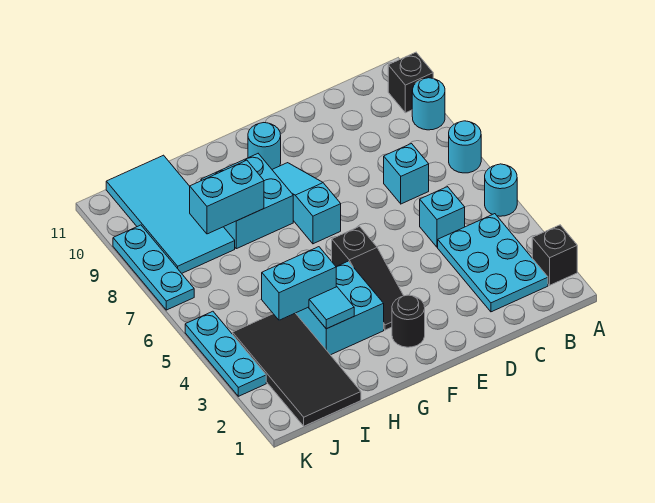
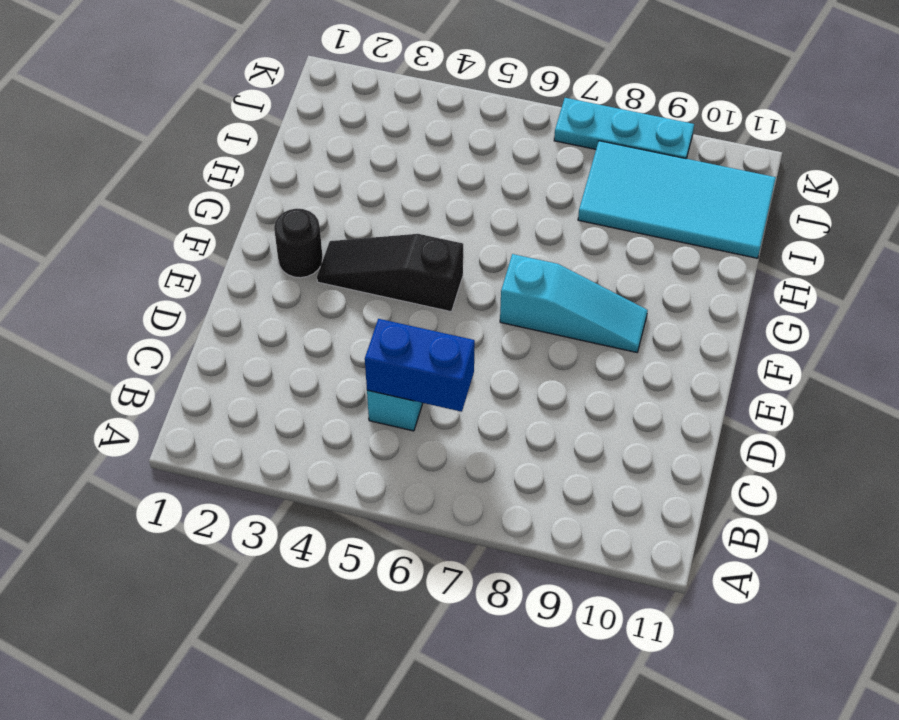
blue brick C5:C6 level 2 -> none
none -> black brick A2 level 1
none -> cyan round brick A5 level 1
none -> cyan round brick A7 level 1

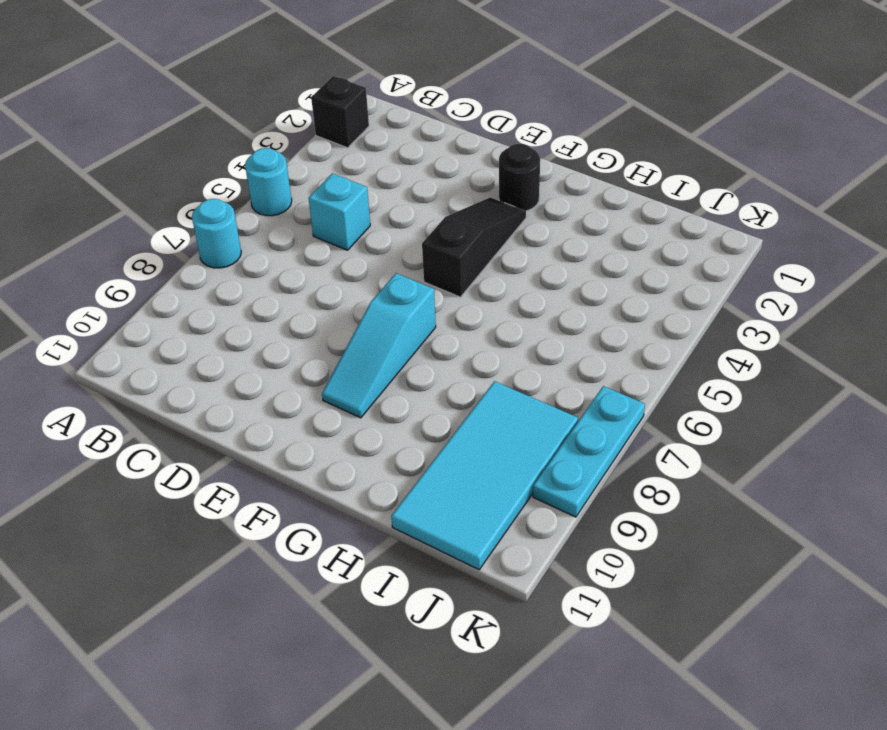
none -> cyan round brick A9 level 1
none -> black brick A10 level 1
none -> cyan plate B2:C4 level 1

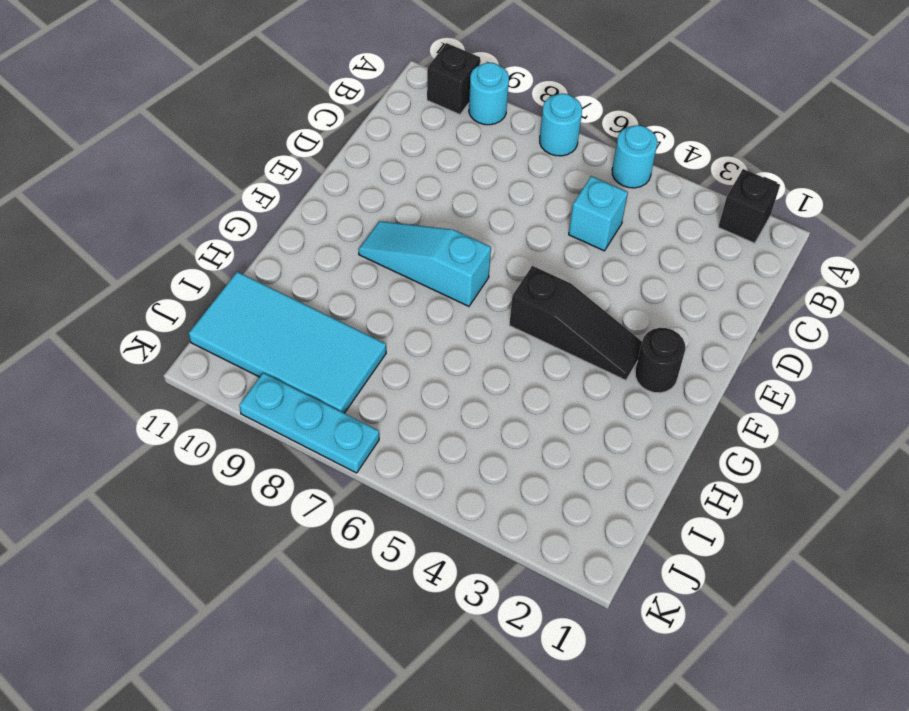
none -> cyan plate B2:C4 level 1
none -> cyan brick C7 level 1
none -> cyan round brick F10 level 1

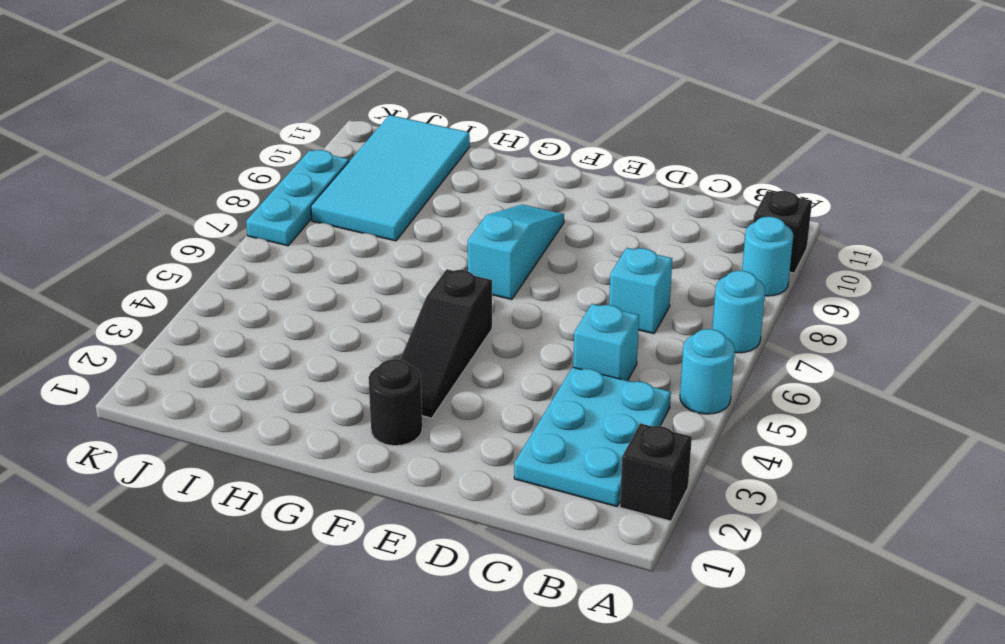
none -> cyan round brick F10 level 1
none -> cyan brick G3:H4 level 1
none -> cyan brick G8:H9 level 1

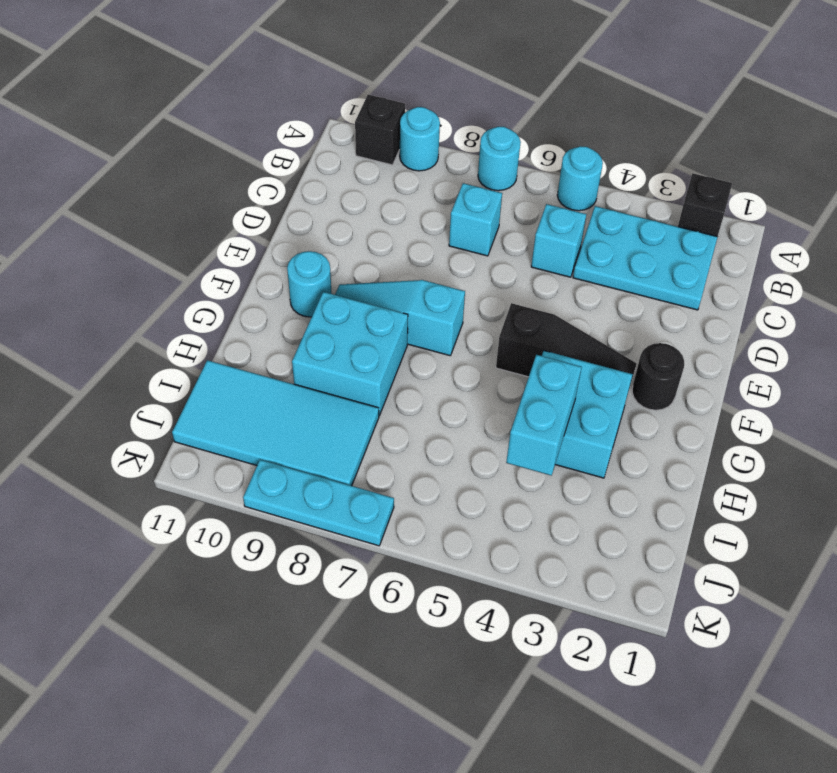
none -> black tile I1:J4 level 1
none -> cyan plate K3:K5 level 1
none -> cyan tile H3 level 2

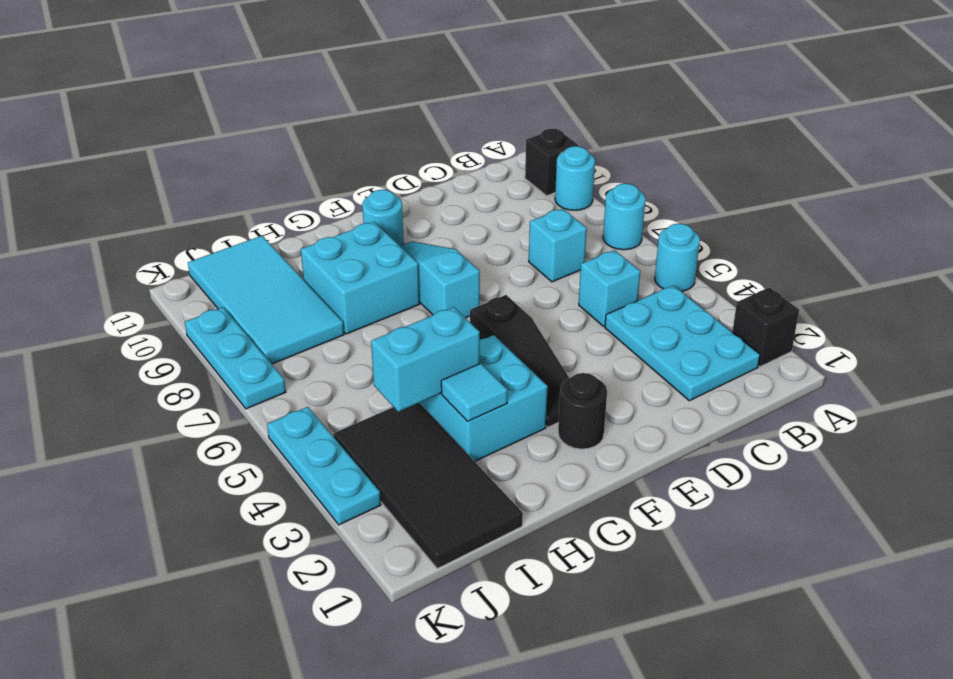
none -> cyan brick H8:I8 level 2

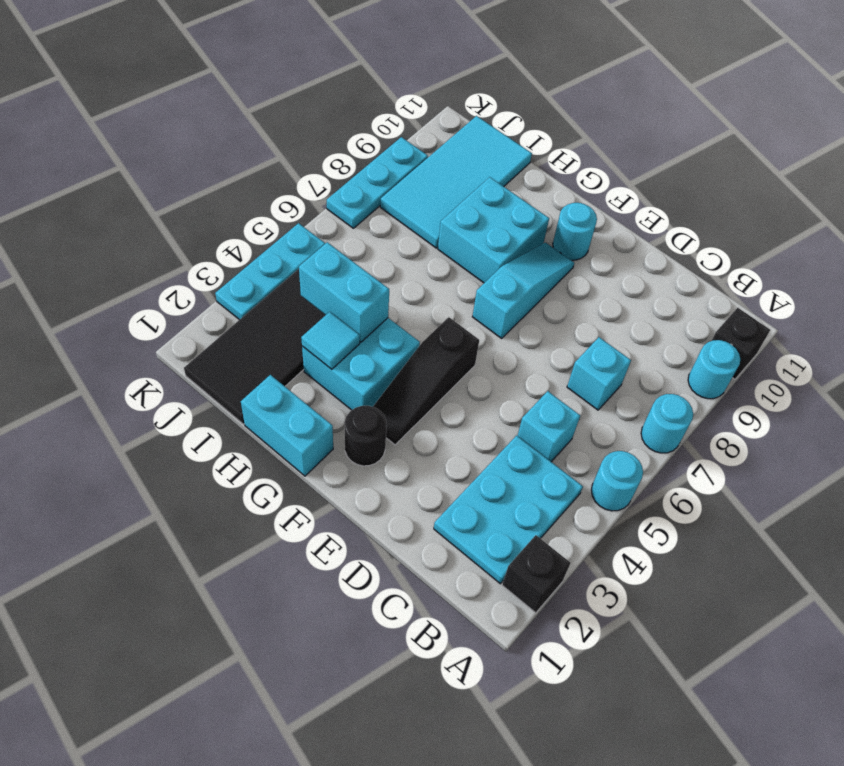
cyan brick G1:H1 level 1 -> cyan brick H8:I8 level 2

